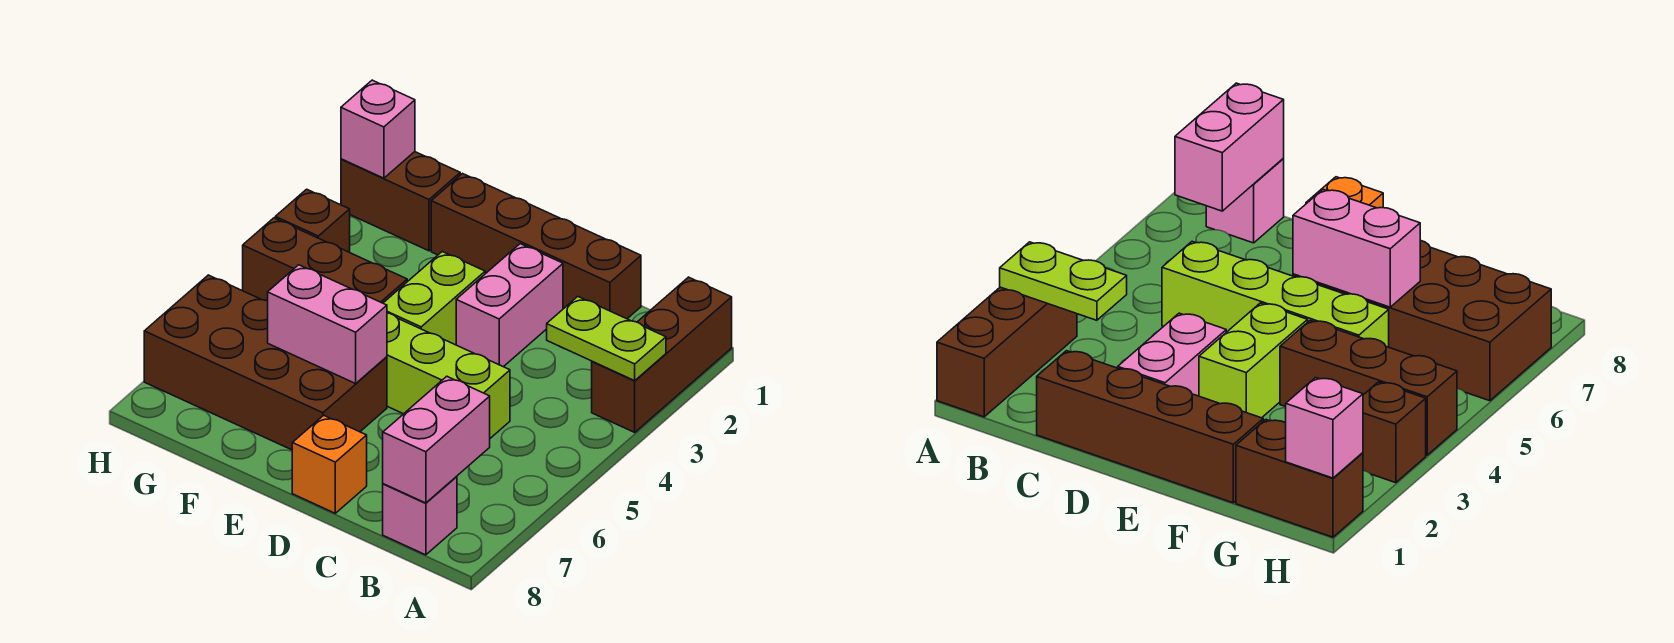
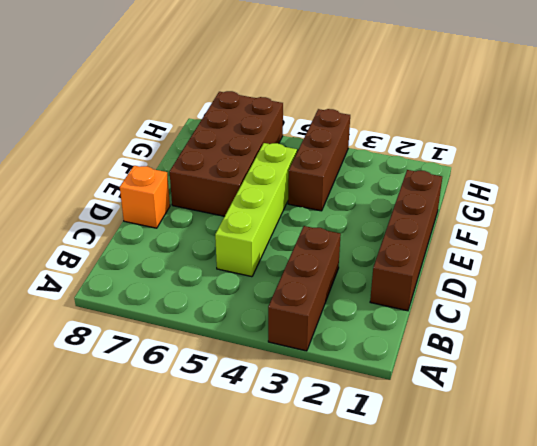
brown brick A3:C3 level 1 -> brown brick A1:A3 level 1
none -> pink brick B8 level 1
none -> pink brick D2:D3 level 1
none -> lime brick E3:E4 level 1

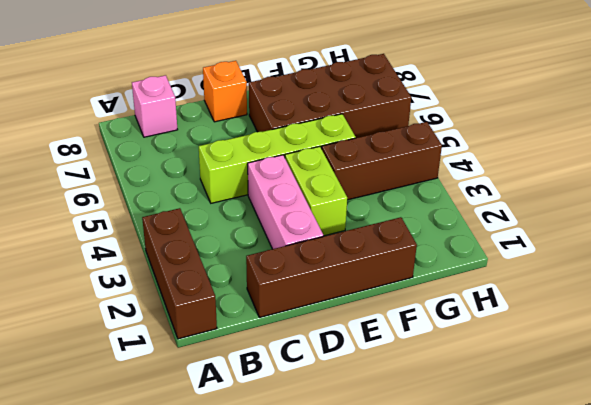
pink brick D2:D4 level 1 -> pink brick D2:D3 level 1
none -> brown brick G1:H1 level 1
none -> brown brick H3 level 1
none -> lime plate A3:B3 level 2

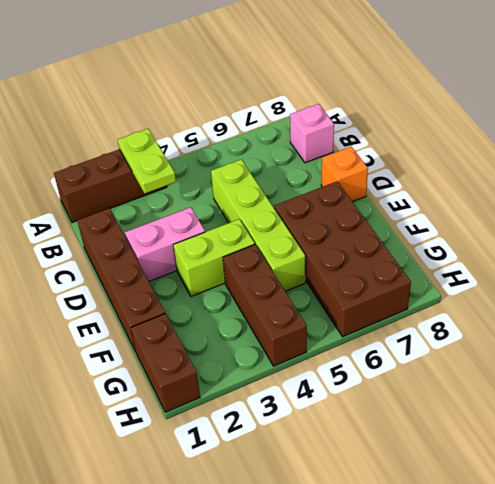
none -> brown brick H3 level 1
none -> pink brick B7:B8 level 2
none -> pink brick E6:F6 level 2

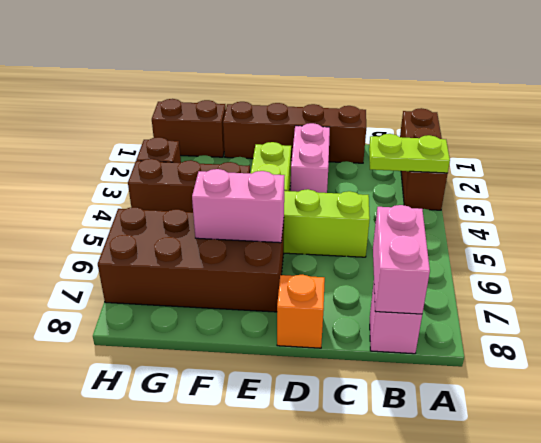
none -> pink brick H1 level 2

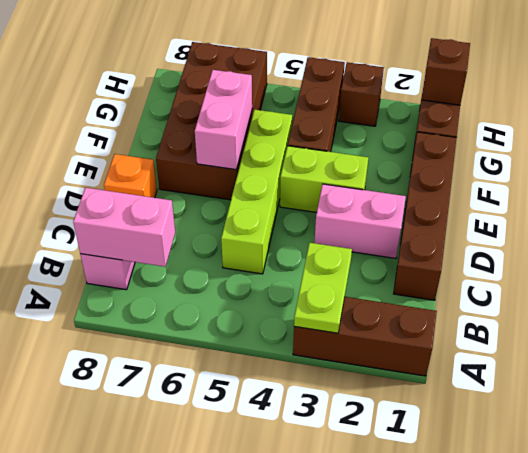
brown brick H1 level 2 -> pink brick H1 level 2

